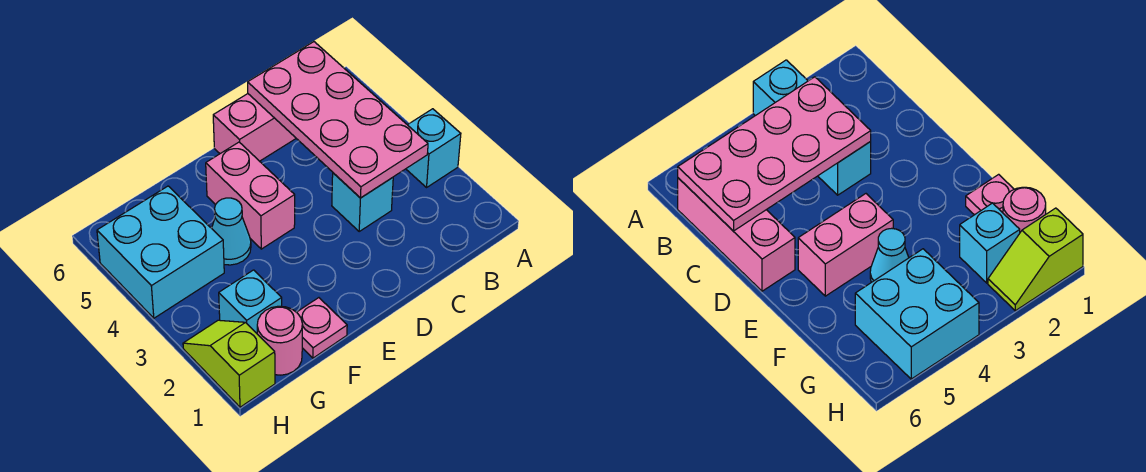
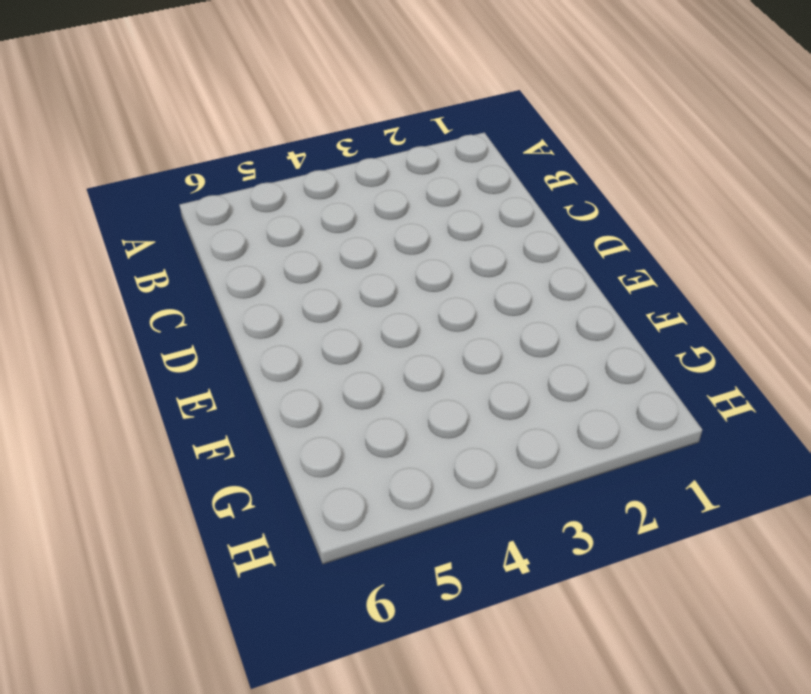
none -> cyan brick A3 level 1
none -> pink brick B6:D6 level 1

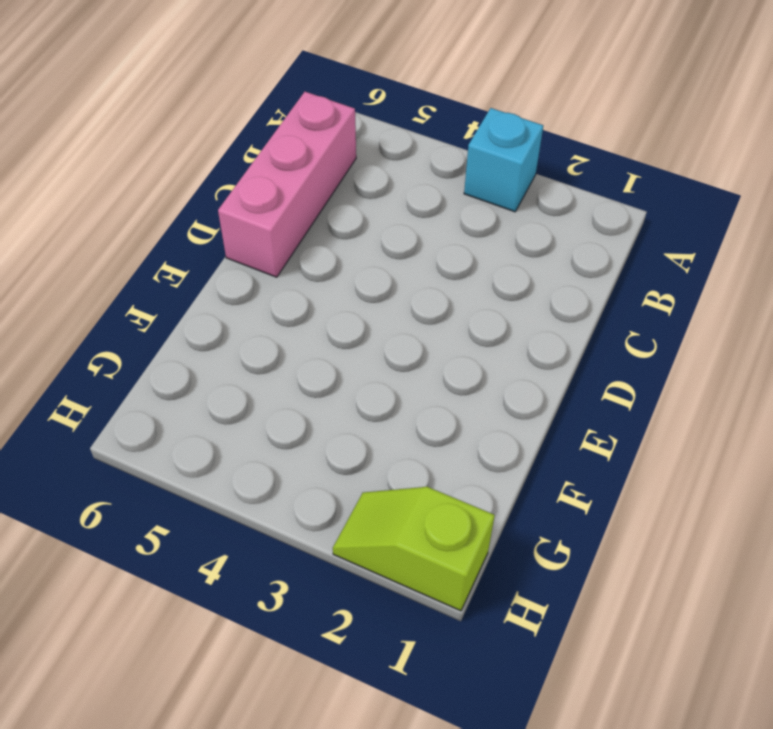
none -> cyan brick C3 level 1
none -> pink brick E4:E5 level 1

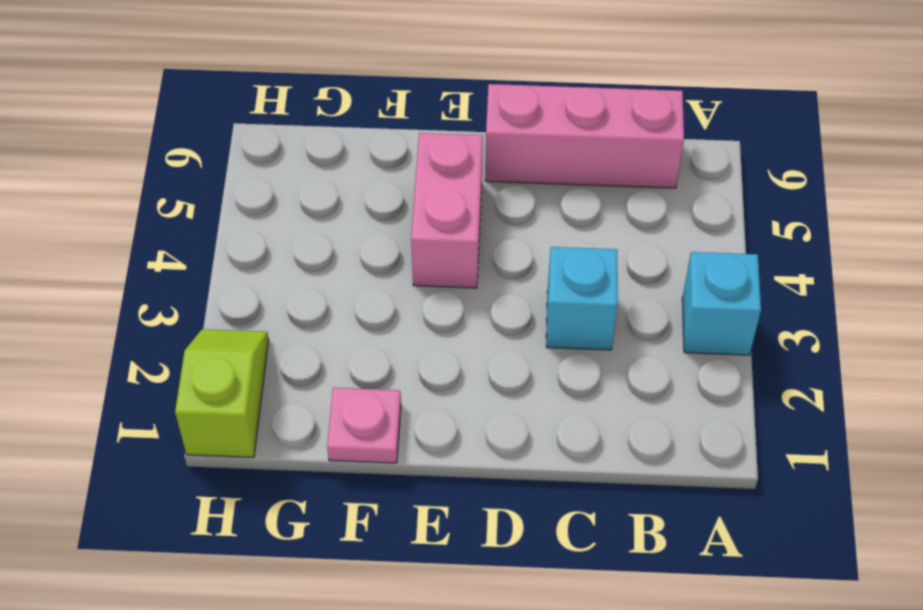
none -> cyan cone F4 level 1
none -> pink round brick G1 level 1

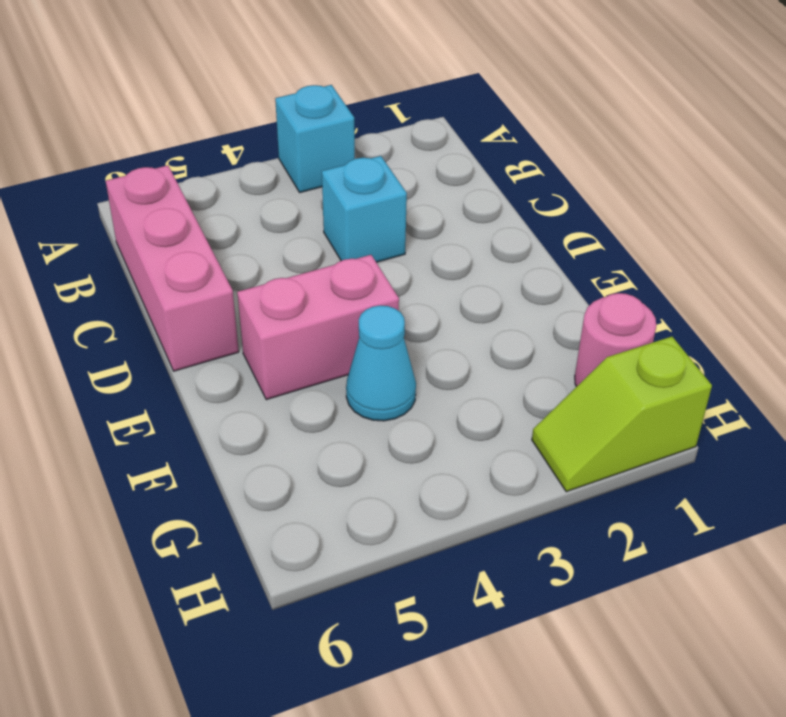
none -> pink plate F1 level 1
none -> cyan brick G2 level 1

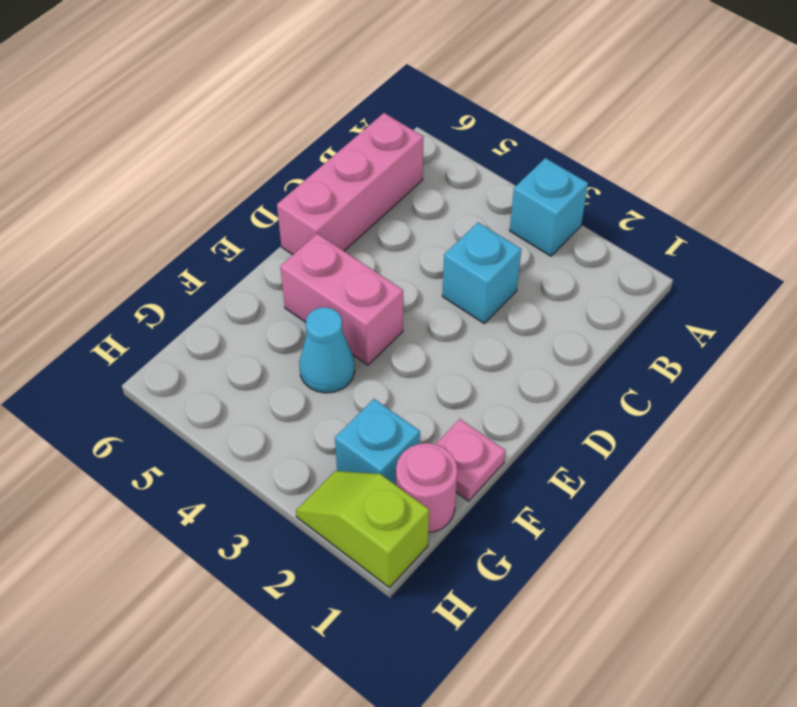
none -> cyan brick G4:H5 level 1
none -> pink plate B3:C6 level 2

